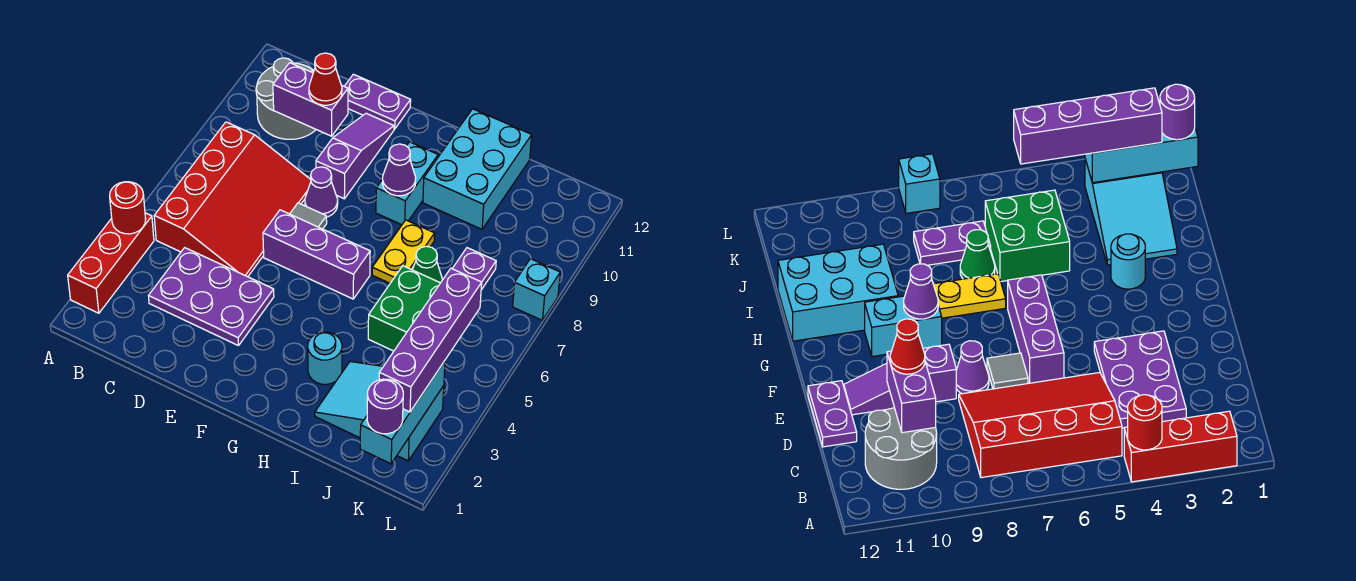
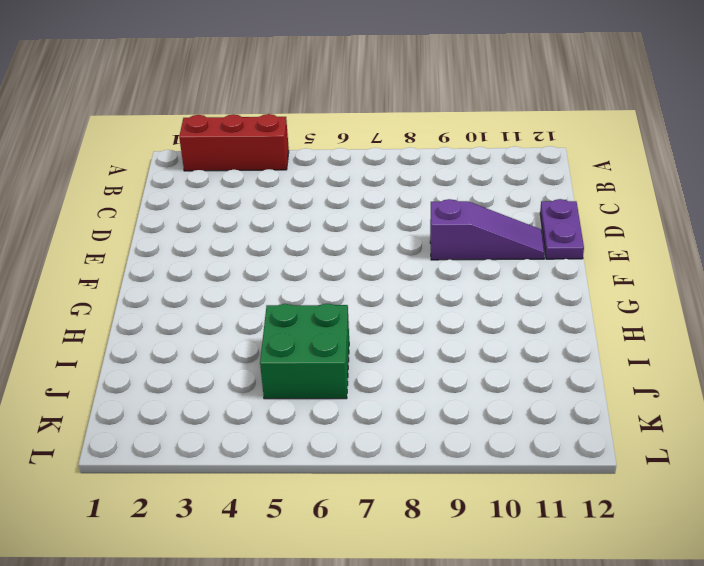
none -> red slope B5:D8 level 1 top B
none -> grey round brick B10:C11 level 1
none -> purple plate C3:E4 level 1

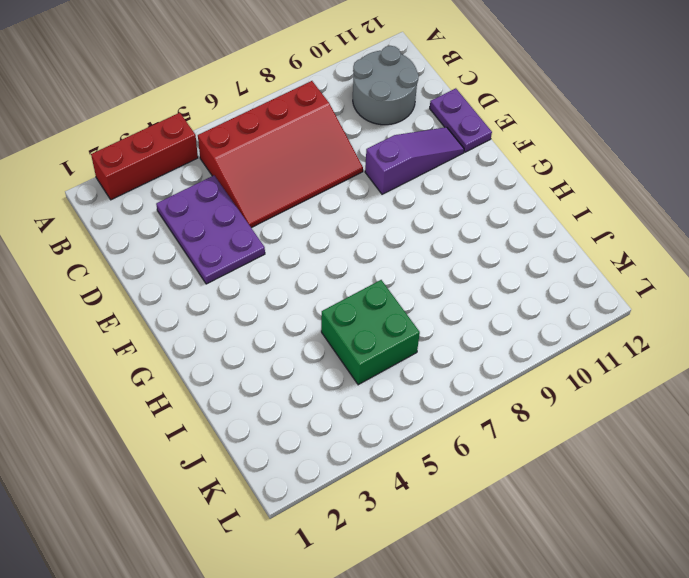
none -> purple brick E6:G6 level 1
none -> grey tile E7 level 1
none -> purple cone E8 level 1

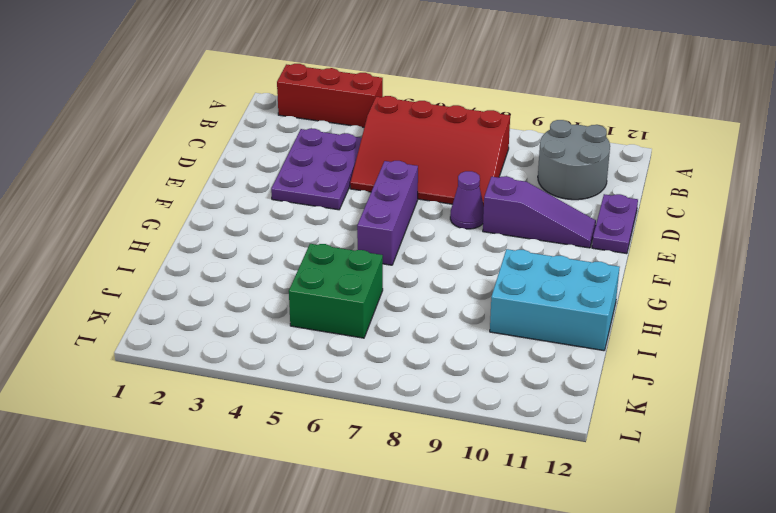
none -> grey tile E7 level 1
none -> cyan brick G9:G10 level 1
none -> cyan round brick H3 level 1

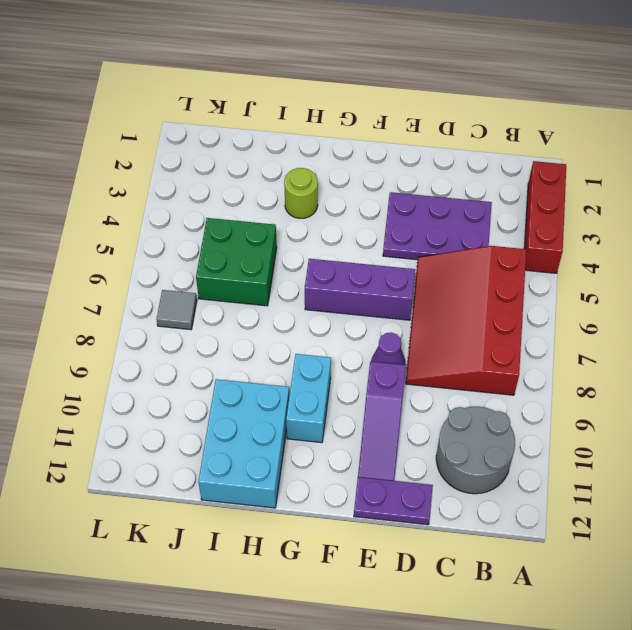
lime round brick H3 level 1 -> cyan round brick H3 level 1
grey tile K7 level 1 -> grey tile E7 level 1
none -> yellow plate H7:H8 level 1
none -> cyan slope I2:K3 level 1 top K
none -> green cone I7 level 1

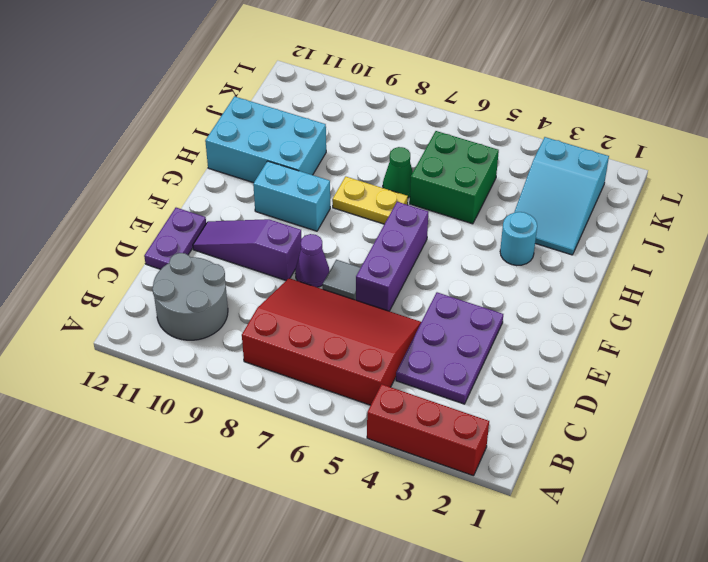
none -> purple plate J7:J8 level 1
none -> cyan brick L8 level 1
none -> red round brick A4 level 2

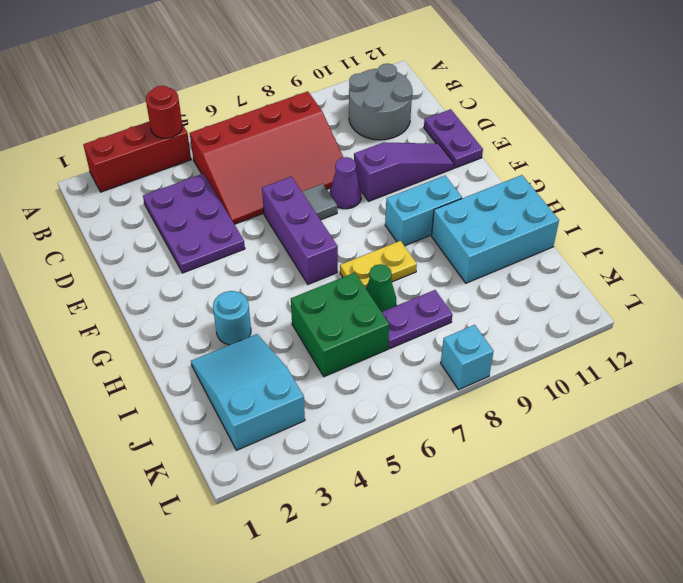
none -> purple brick C10:D10 level 2
none -> purple cone G9 level 2
none -> cyan brick K1:K3 level 2

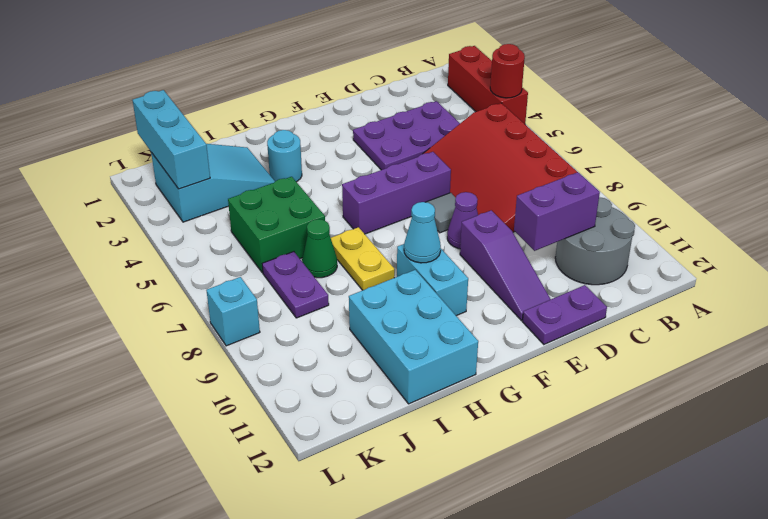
cyan cone G9 level 2 -> purple cone G9 level 2
none -> red cone D10 level 3
none -> purple round brick K1 level 3
none -> purple brick K2:K5 level 3

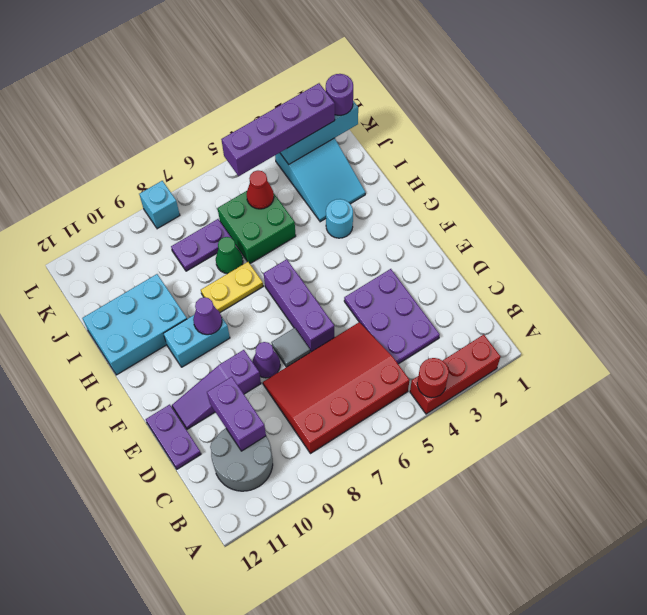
red cone J5 level 2 -> red cone D10 level 3

